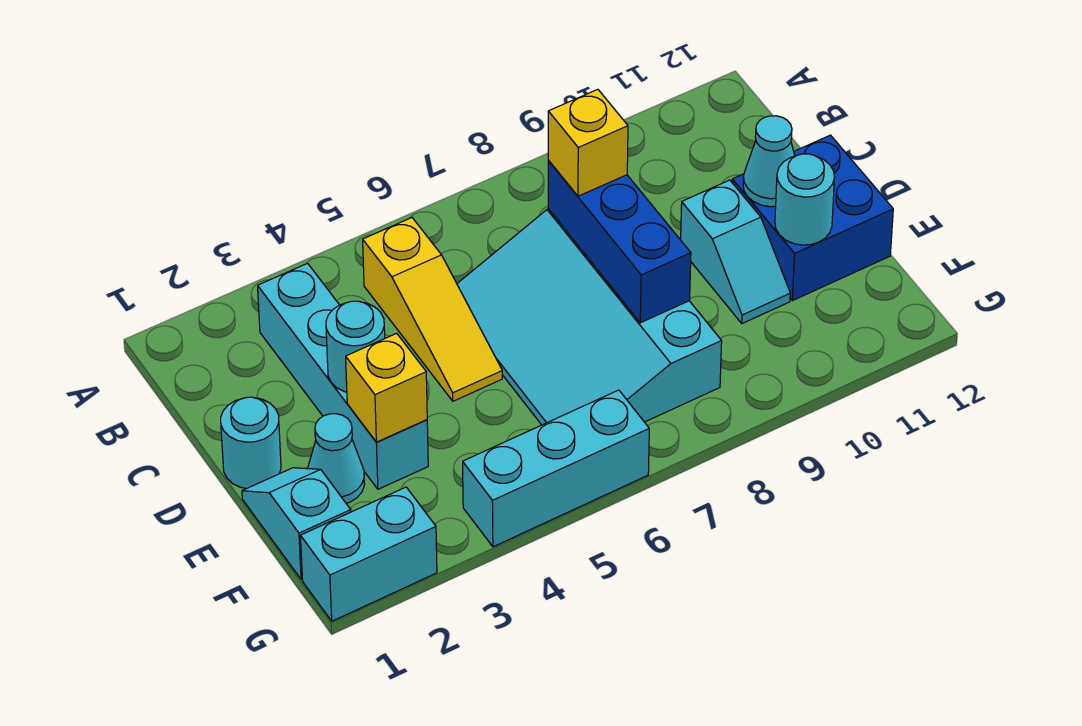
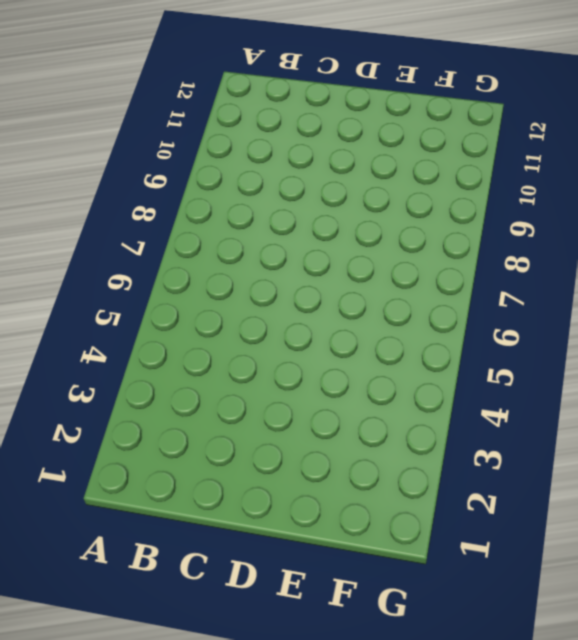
none -> cyan brick B3:E3 level 1
none -> yellow slope B5:D5 level 1 top B
none -> cyan slope C6:F8 level 1 top 8

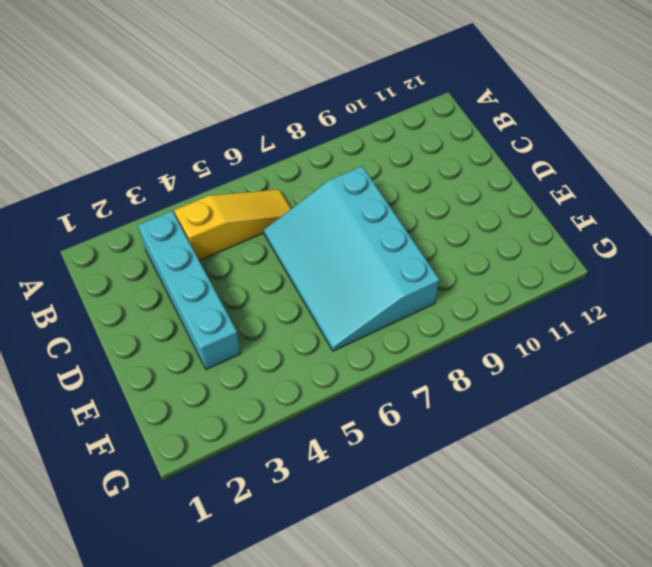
yellow slope B4:B6 level 1 top 4 -> yellow slope B5:D5 level 1 top B
none -> cyan round brick D1 level 1
none -> cyan slope D10:E10 level 1 top D
none -> blue brick D11:E12 level 1

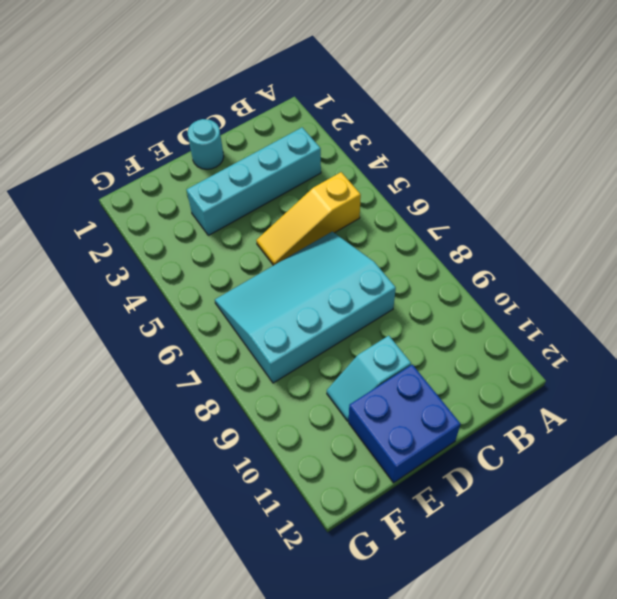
none -> cyan slope E1:F1 level 1 top F
none -> cyan cone E2 level 1
none -> cyan brick G1:G2 level 1

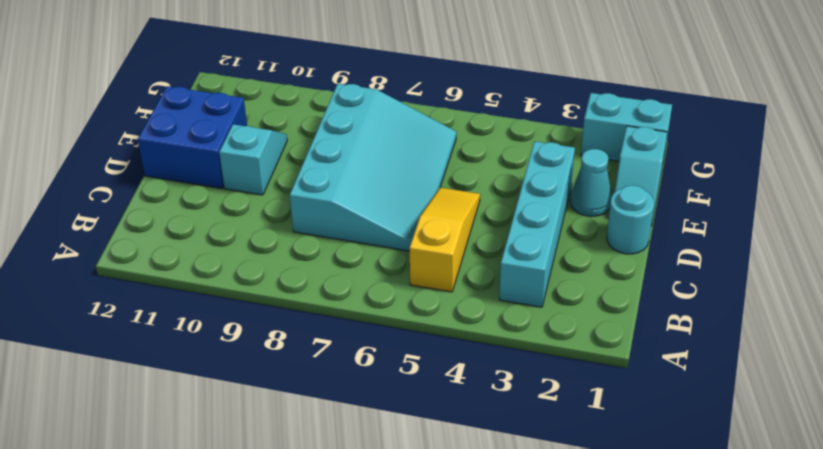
none -> cyan brick G4:G6 level 1
none -> blue brick C8:E8 level 2
none -> cyan round brick D3 level 2

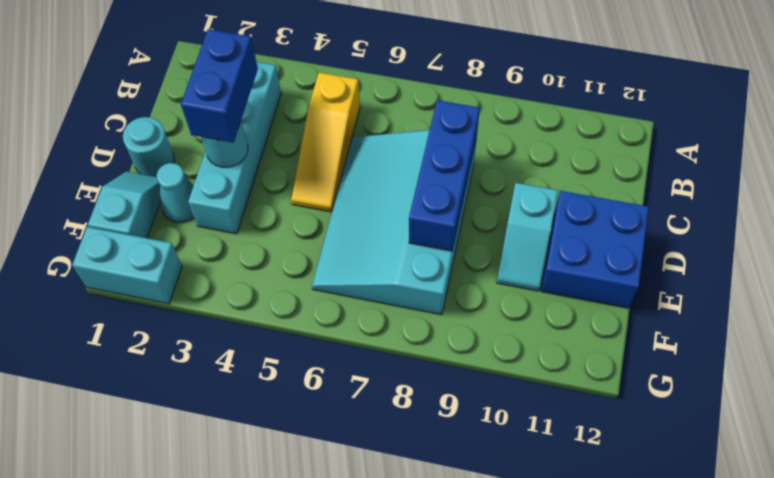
blue brick C3:D3 level 3 -> none
none -> cyan brick G4:G6 level 1
none -> cyan cone D11 level 2
none -> yellow brick E3 level 2

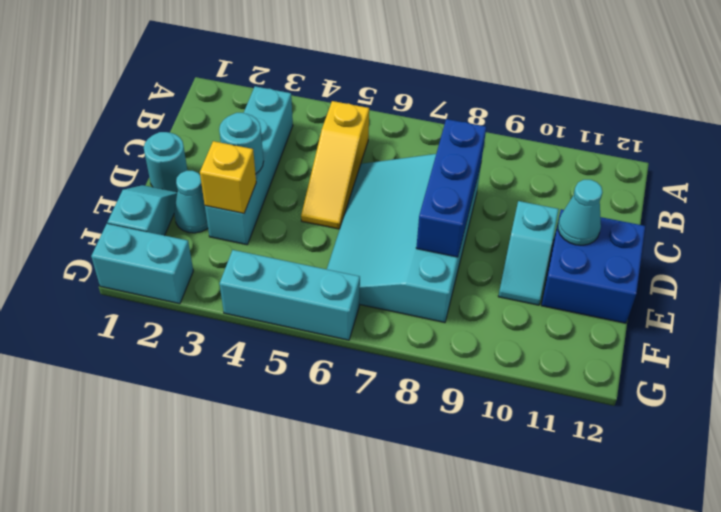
none -> cyan round brick E11 level 2
none -> yellow brick C8 level 3

